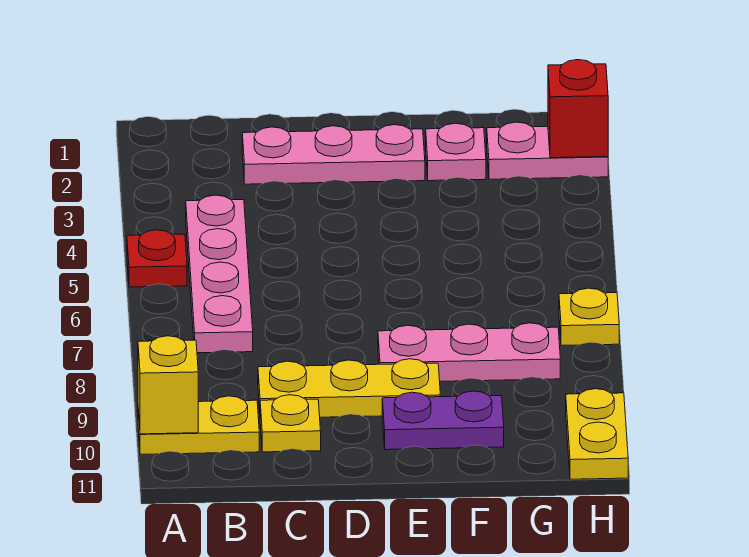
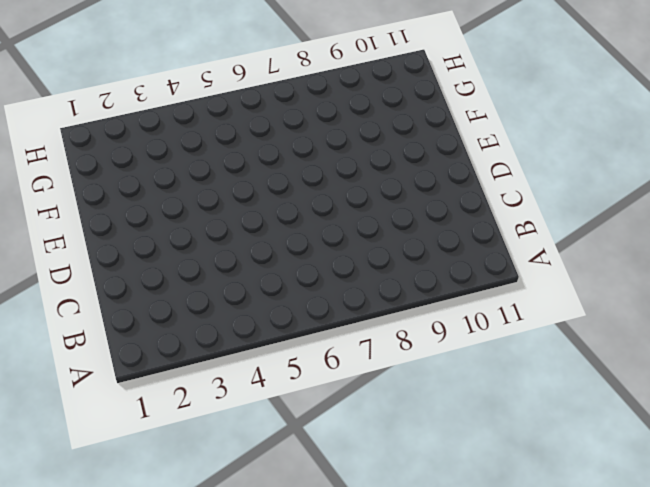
none -> red plate A5 level 1
none -> yellow plate A10:B10 level 1
none -> pink plate B4:B7 level 1

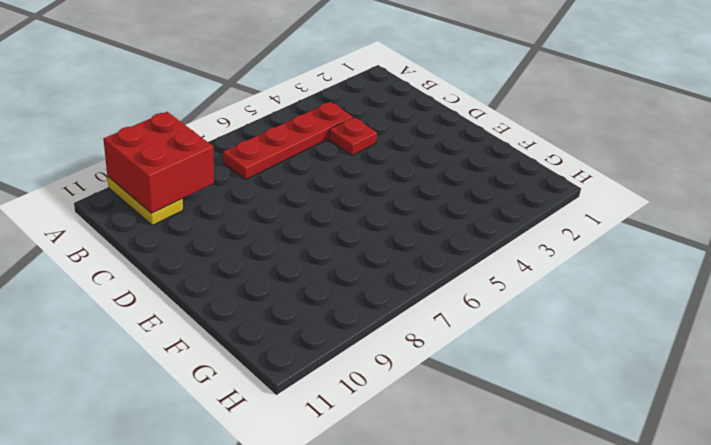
red brick A9:B10 level 2 -> yellow brick A10 level 2
red plate B4:B7 level 1 -> pink plate B4:B7 level 1
red plate C4 level 1 -> red plate A5 level 1
none -> pink plate C2:E2 level 1
none -> yellow plate C9:E9 level 1
none -> yellow plate C10 level 1

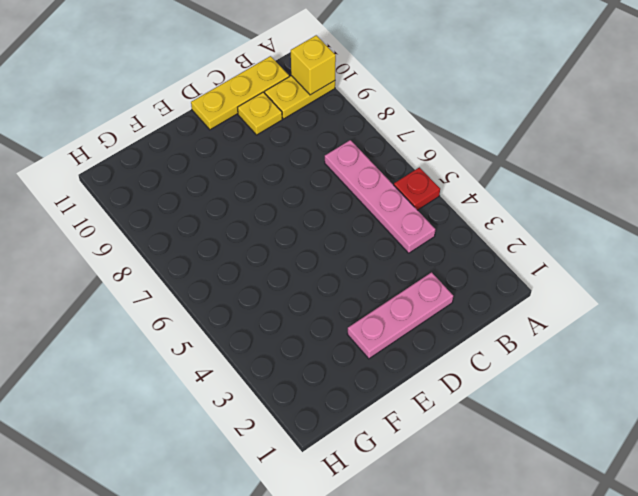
yellow plate B11:D11 level 1 -> yellow plate C9:E9 level 1
none -> pink plate E8:G8 level 1
none -> purple plate E10:F10 level 1
none -> pink plate F2 level 1

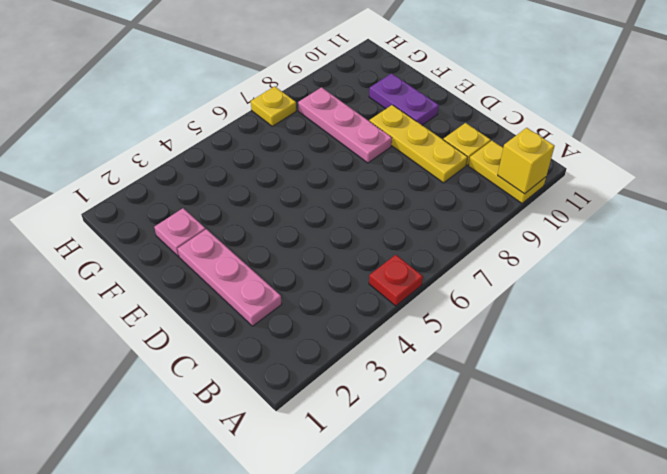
none -> pink plate B4:B7 level 1
none -> pink plate G2:H2 level 1
none -> yellow plate H10:H11 level 1

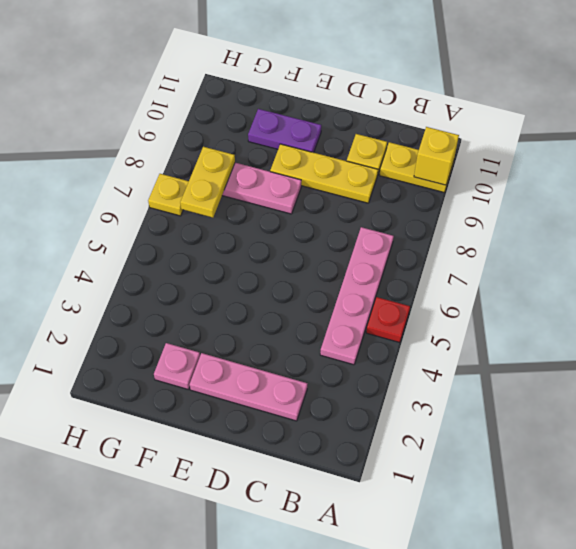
yellow plate G7:G8 level 2 -> yellow plate H10:H11 level 1
none -> pink plate G2:H2 level 1
none -> red brick H2 level 2

